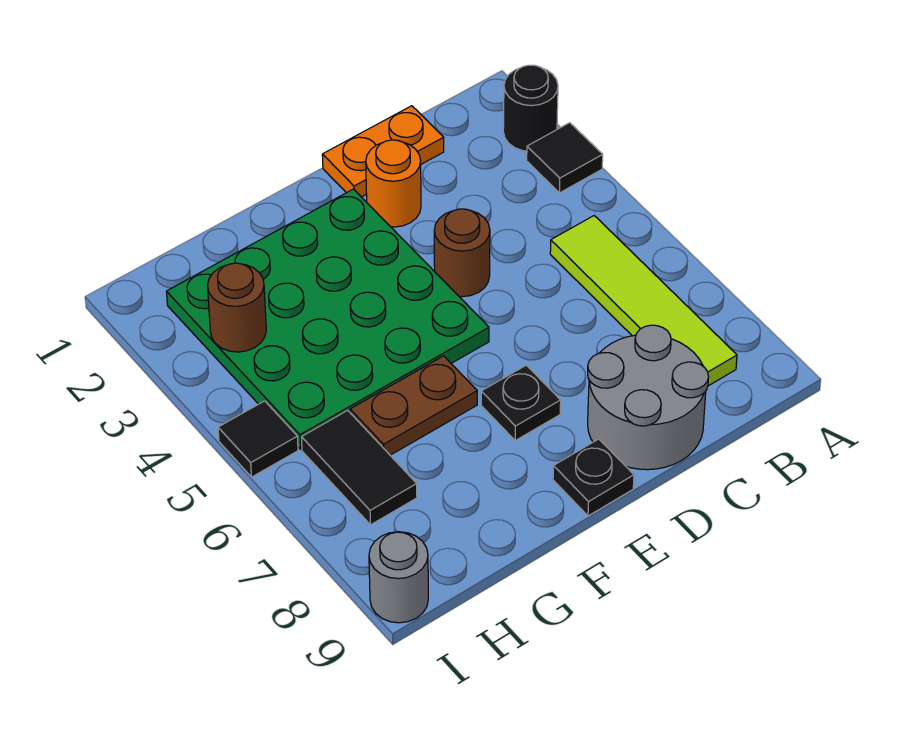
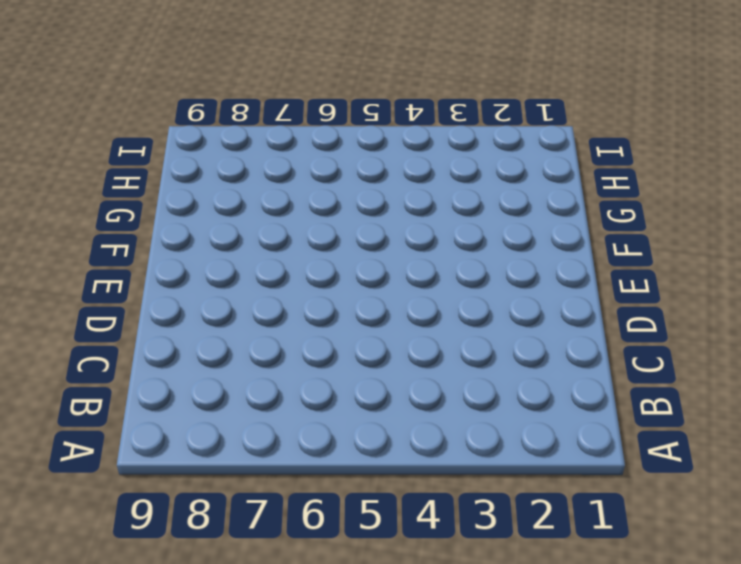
none -> black round brick A2 level 1
none -> black tile A3 level 1
none -> lime tile B5:B8 level 1

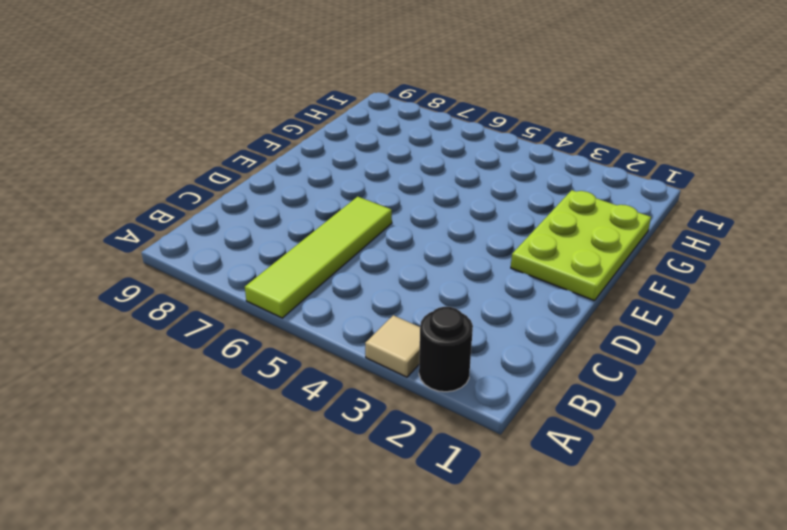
tan tile A3 level 1 -> black tile A3 level 1
lime tile A6:D6 level 1 -> lime tile B5:B8 level 1
lime plate E1:G2 level 1 -> green plate E2:H5 level 1
none -> orange plate C1:D1 level 1
none -> grey round brick C8:D9 level 1
none -> orange round brick D2 level 1

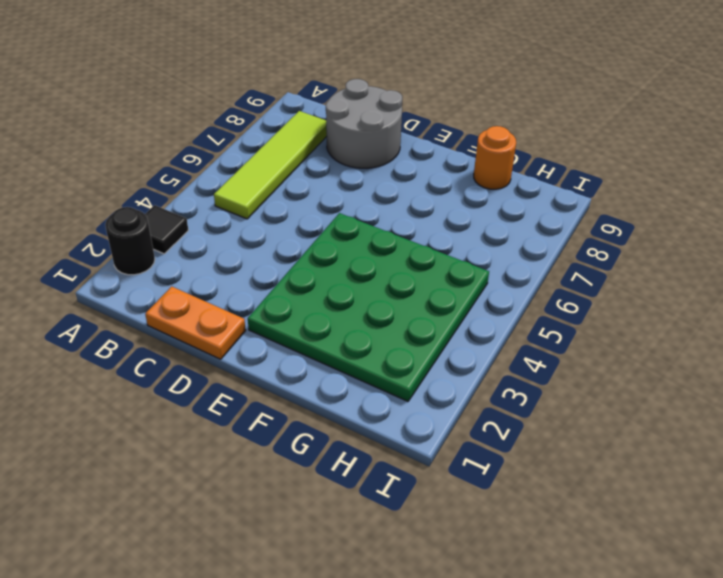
orange round brick G9 level 1 -> orange round brick D2 level 1
none -> brown round brick D4 level 1
none -> black plate E7 level 1
none -> black plate E9 level 1

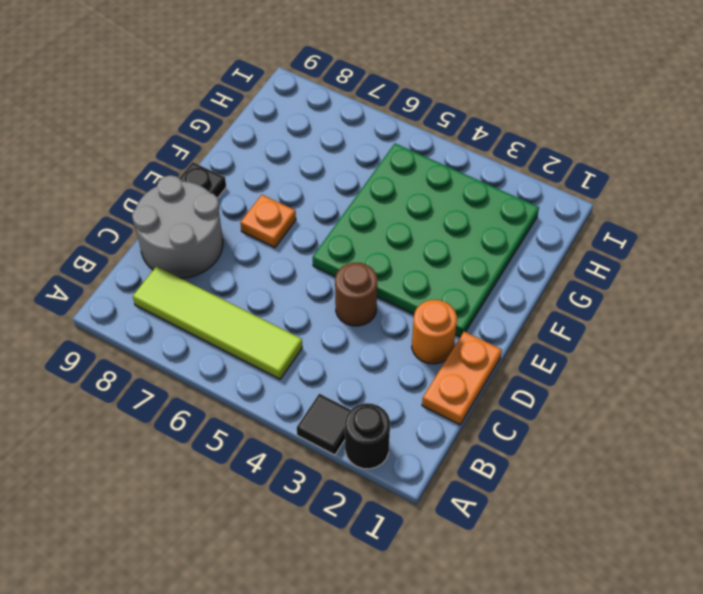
orange plate E7 level 1 -> black plate E7 level 1
none -> brown plate F6:G6 level 1
none -> black tile H6:H7 level 1
none -> black tile I5 level 1

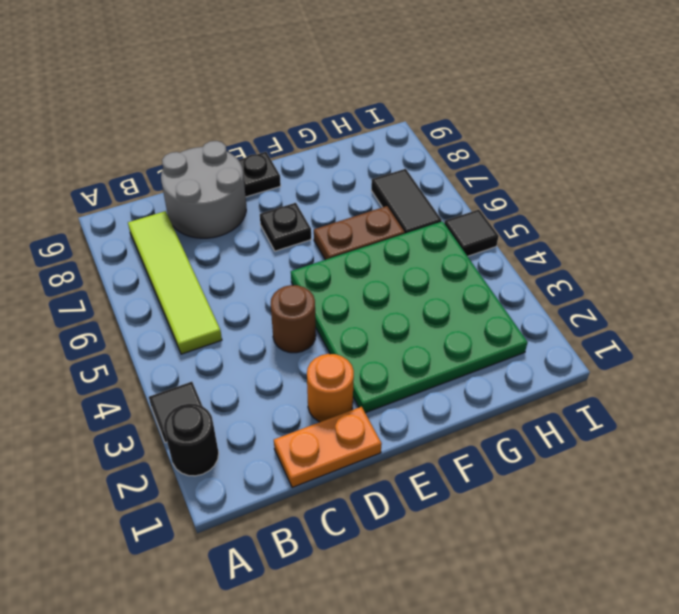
none -> grey round brick I9 level 1
none -> brown round brick H3 level 2

